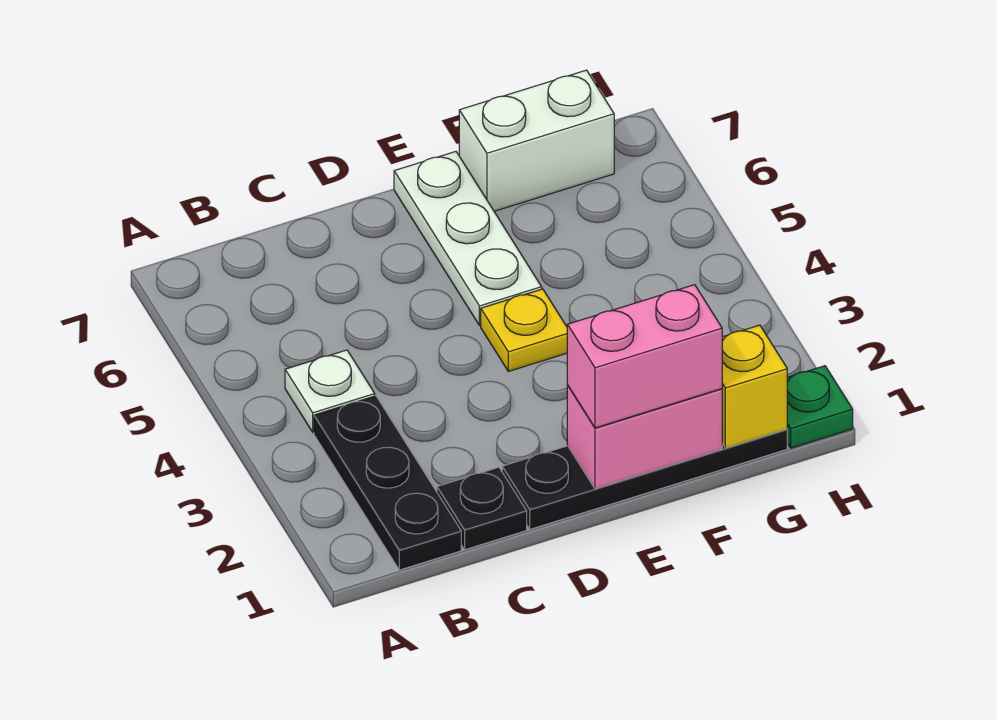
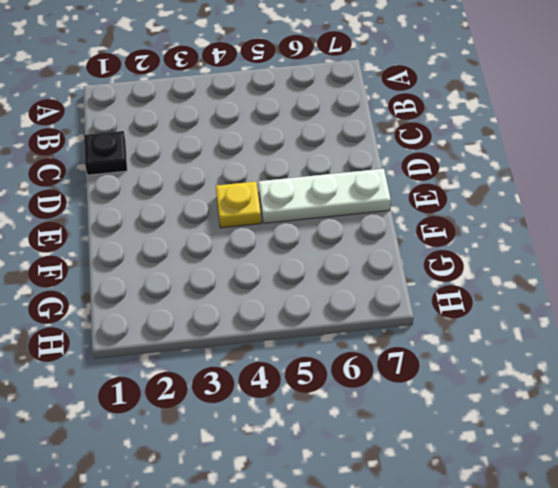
none -> black plate B1:B3 level 1
none -> white plate B4 level 1

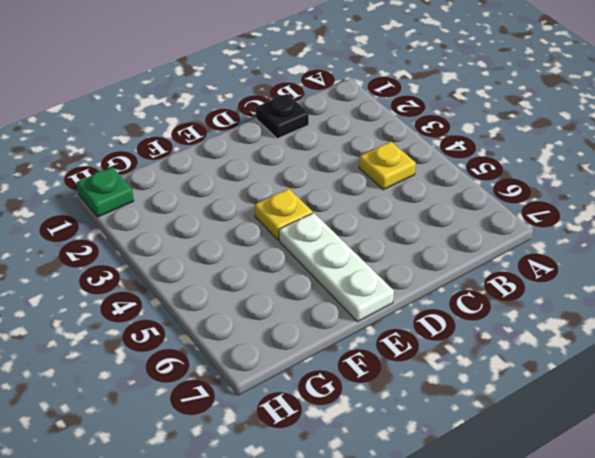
yellow plate B4 level 1 -> white plate B4 level 1
none -> black plate B1:B3 level 1
none -> black plate D1:G1 level 1

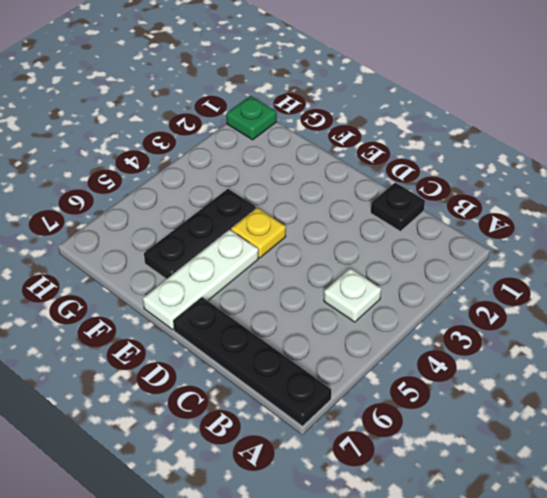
black plate A7:D7 level 1 -> black plate D1:G1 level 1
black plate F4:F6 level 1 -> black plate B1:B3 level 1
none -> white brick F7:G7 level 1
none -> pink brick E1:F1 level 2

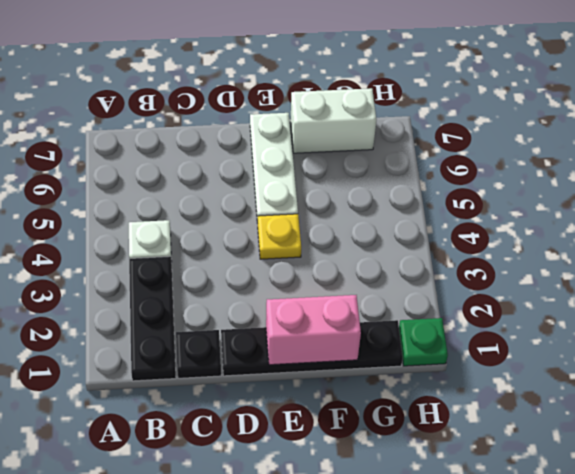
none -> yellow brick G1 level 2
none -> pink brick E1:F1 level 3

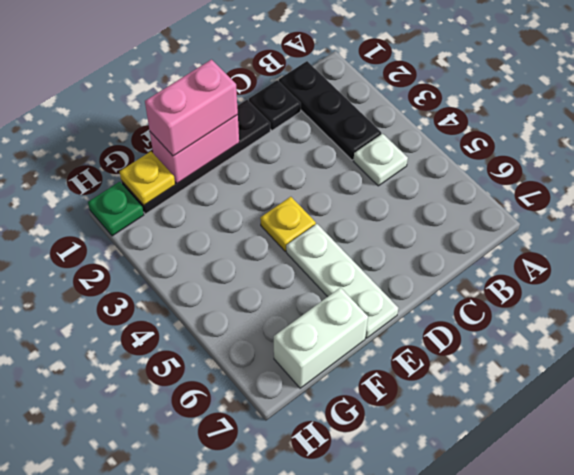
yellow plate G1 level 2 -> yellow brick G1 level 2

